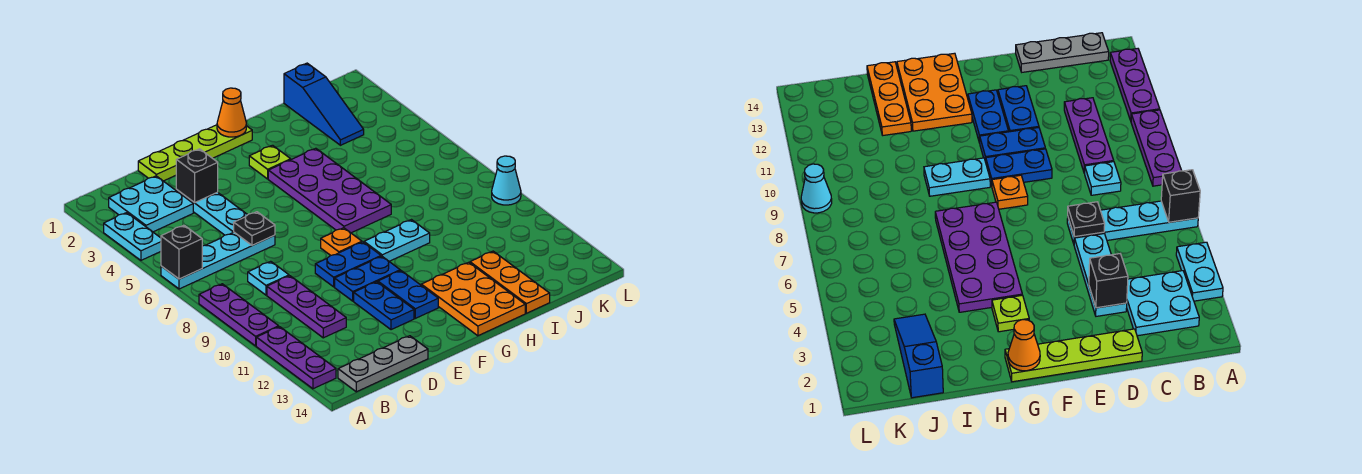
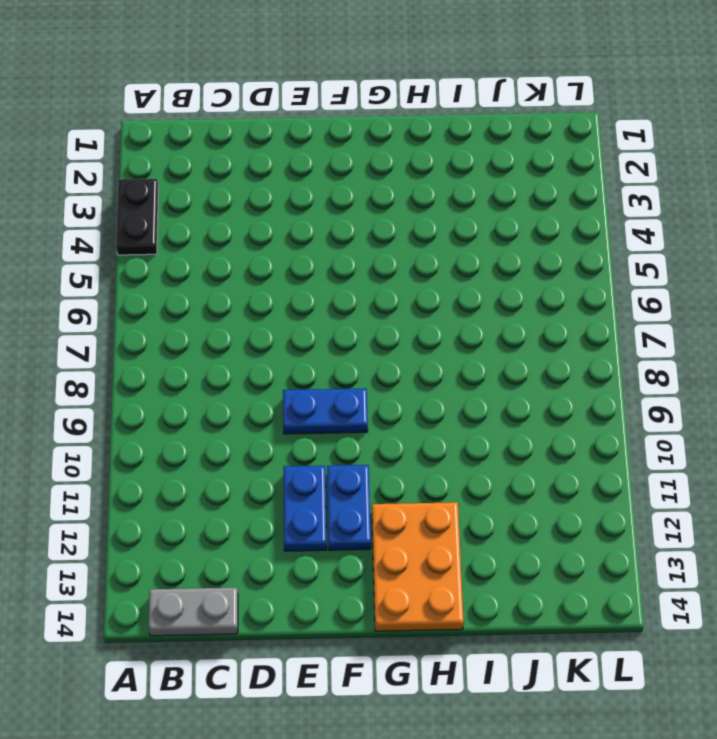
black plate A3:A4 level 1 -> cyan plate A3:A4 level 1
grey plate B14:C14 level 1 -> grey plate B14:D14 level 1
none -> cyan plate A6:D6 level 1
none -> purple plate A8:A10 level 1
none -> purple plate A11:A13 level 1

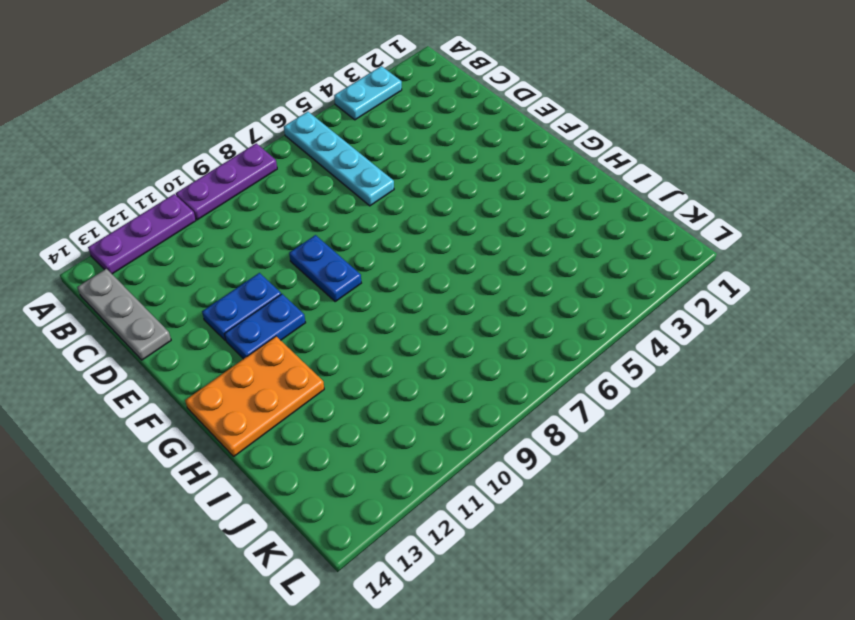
none -> cyan plate B2:C3 level 1
none -> cyan plate C8 level 1
none -> purple plate C9:C11 level 1

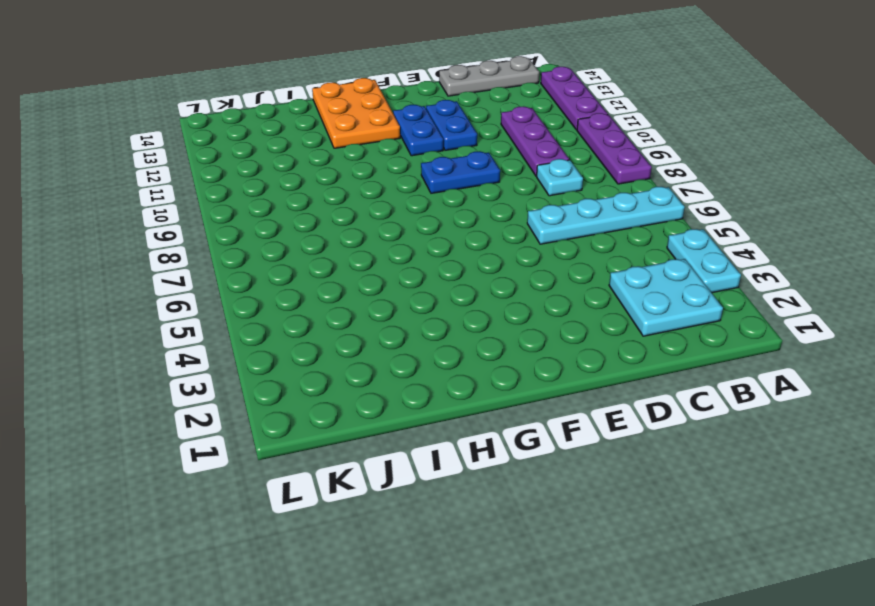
none -> lime plate D1:G1 level 1
none -> cyan plate D3:D5 level 1
none -> blue plate E10:F10 level 1

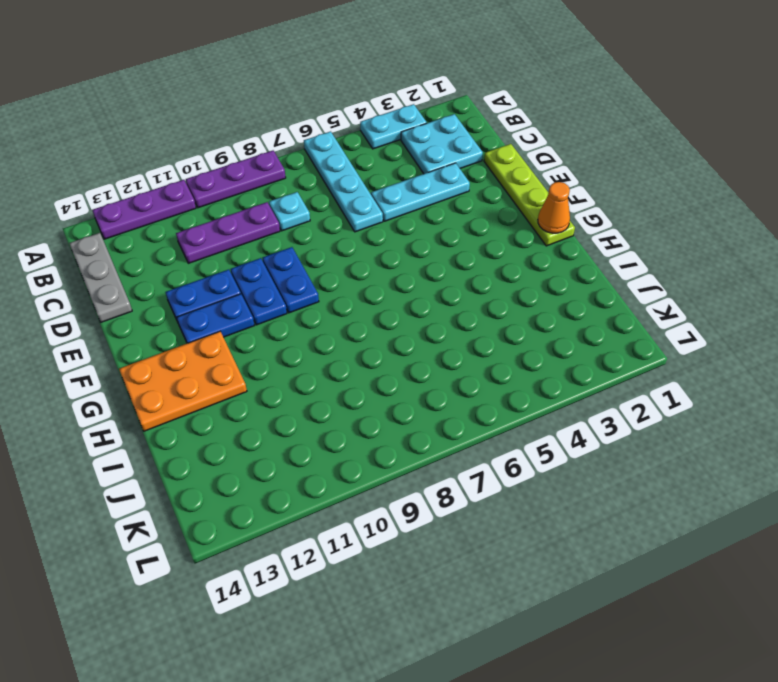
none -> orange plate F8 level 1
none -> lime plate G3 level 1
none -> purple plate G4:H7 level 1

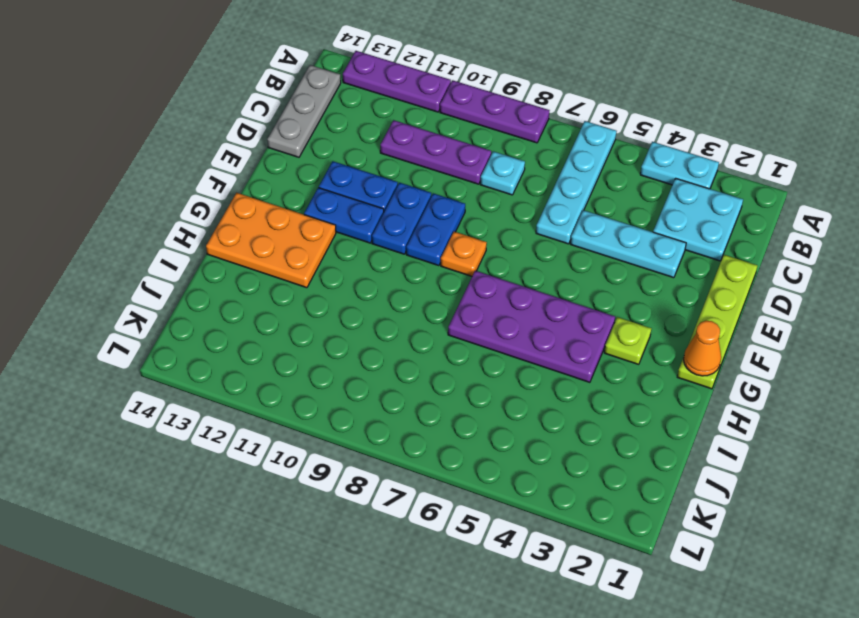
none -> cyan plate G9:H9 level 1
none -> orange plate I12:I14 level 1
none -> blue slope J1:J3 level 1 top 1

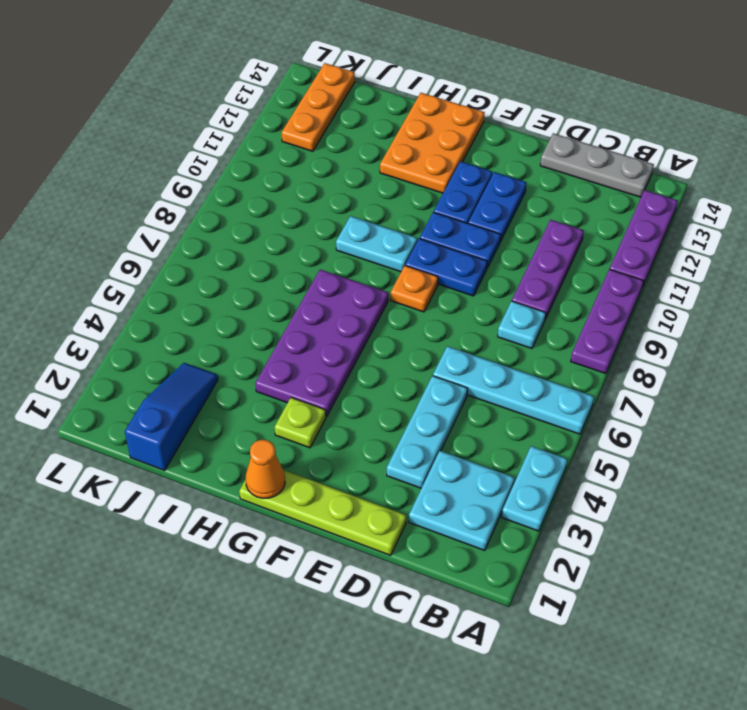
orange plate K12:K14 level 1 -> orange plate I12:I14 level 1
none -> cyan cone L9 level 1
none -> black brick A6 level 2
none -> black brick D3 level 2

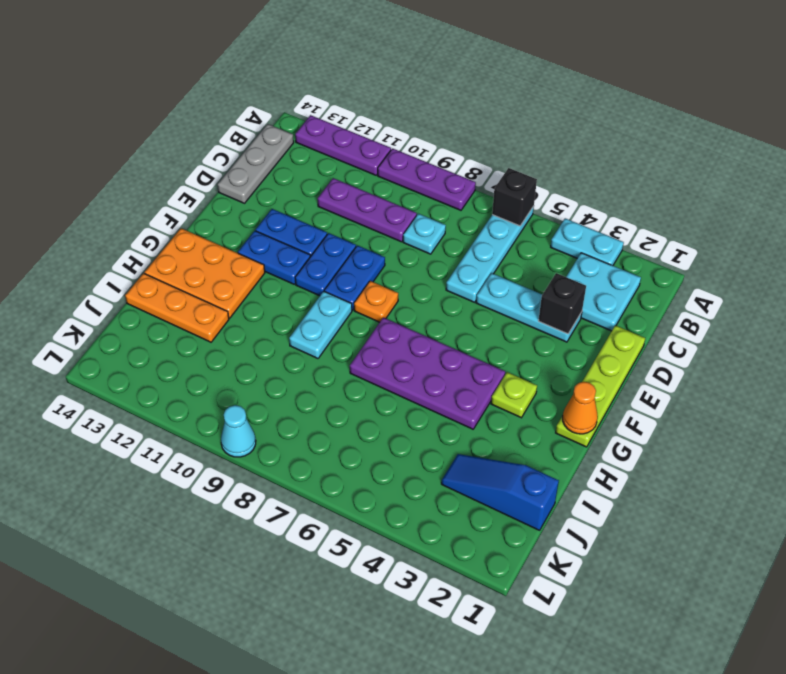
none -> black plate D6 level 2

